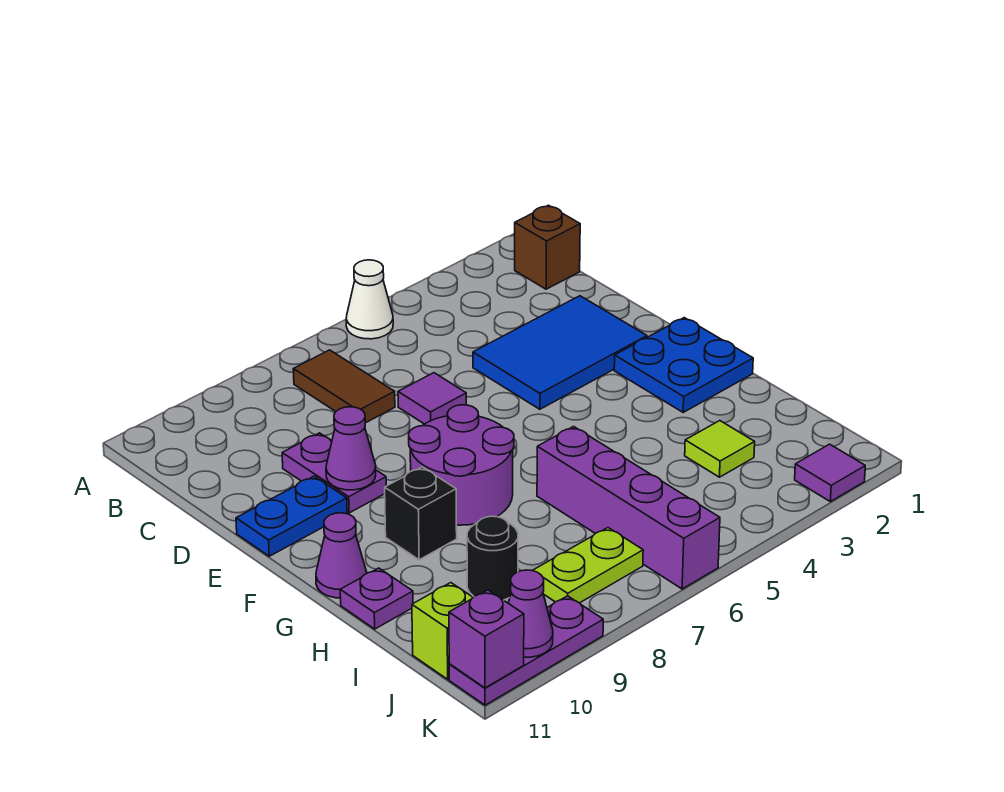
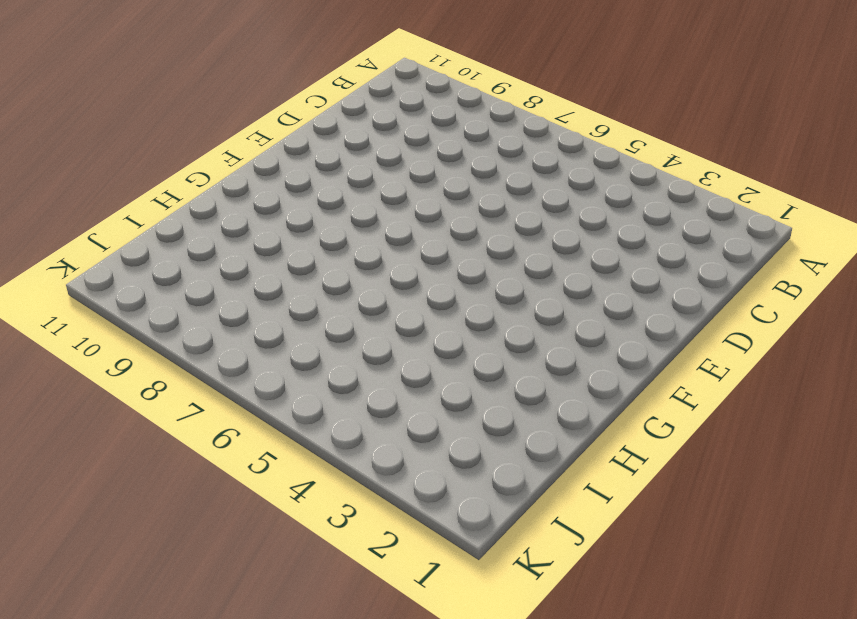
none -> white cone A5 level 1
none -> brown brick B1 level 1
none -> brown tile B7:C7 level 1

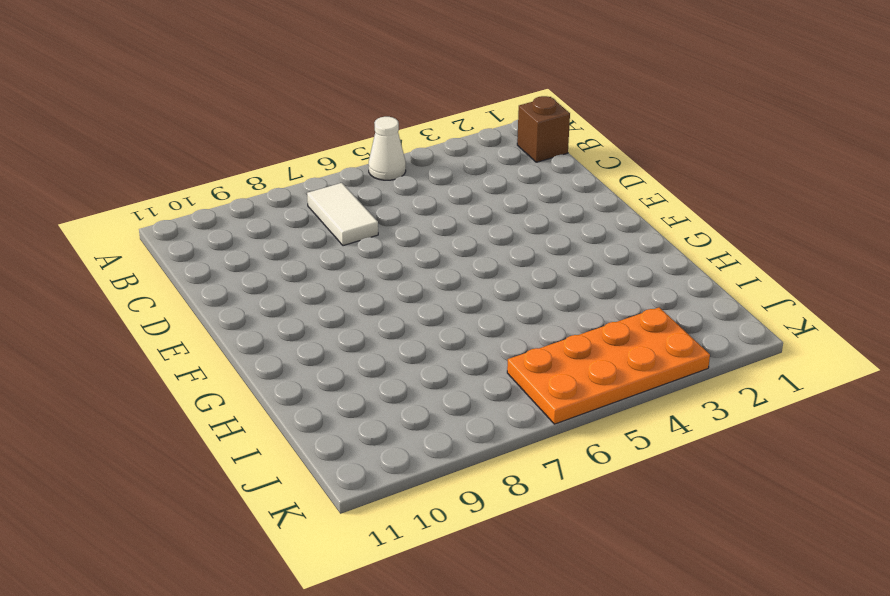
white tile B7:C7 level 1 -> brown tile B7:C7 level 1
orange plate J3:K6 level 1 -> purple brick H6:K6 level 1
none -> blue tile D2:E4 level 1
none -> purple tile D6 level 1
none -> purple plate D9:E9 level 1

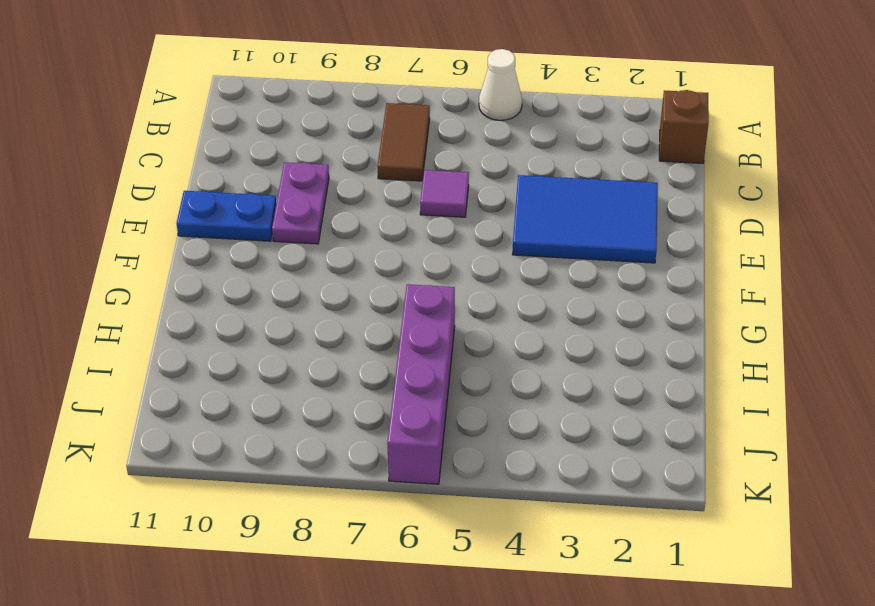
none -> blue plate F1:G2 level 1
none -> purple round brick F7:G8 level 1
none -> black brick G9 level 1

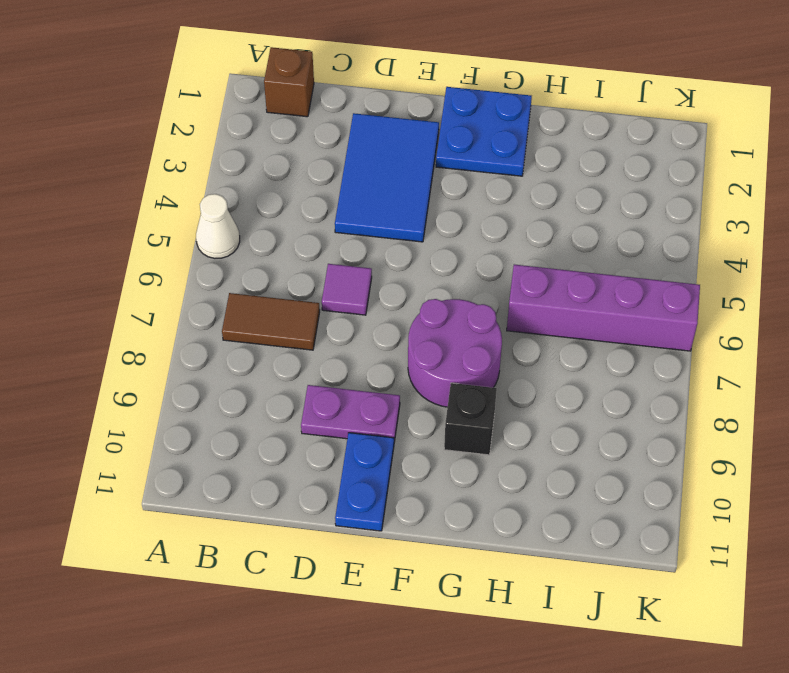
none -> purple cone G11 level 1
none -> purple plate H11 level 1
none -> lime tile I3 level 1

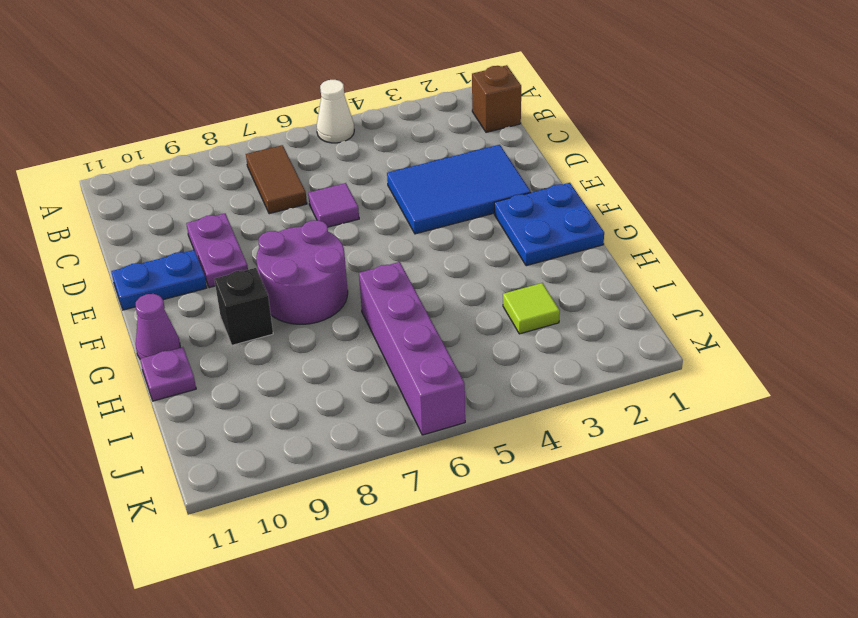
none -> black round brick I9 level 1
none -> lime plate J7:J8 level 1
none -> lime brick J11 level 1

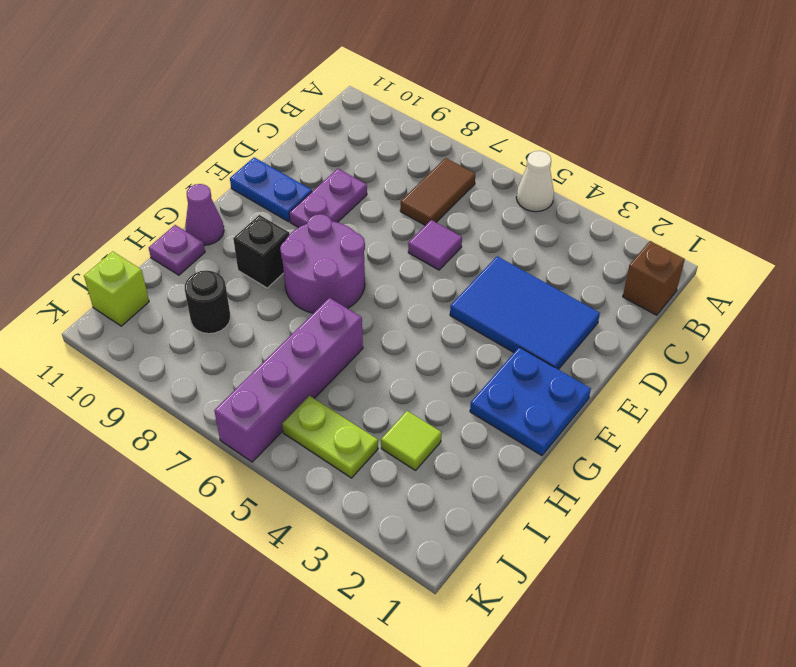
lime plate J4:J5 level 1 -> lime plate J7:J8 level 1
none -> purple tile K2 level 1
none -> purple plate K9:K11 level 1
none -> purple cone E9 level 2

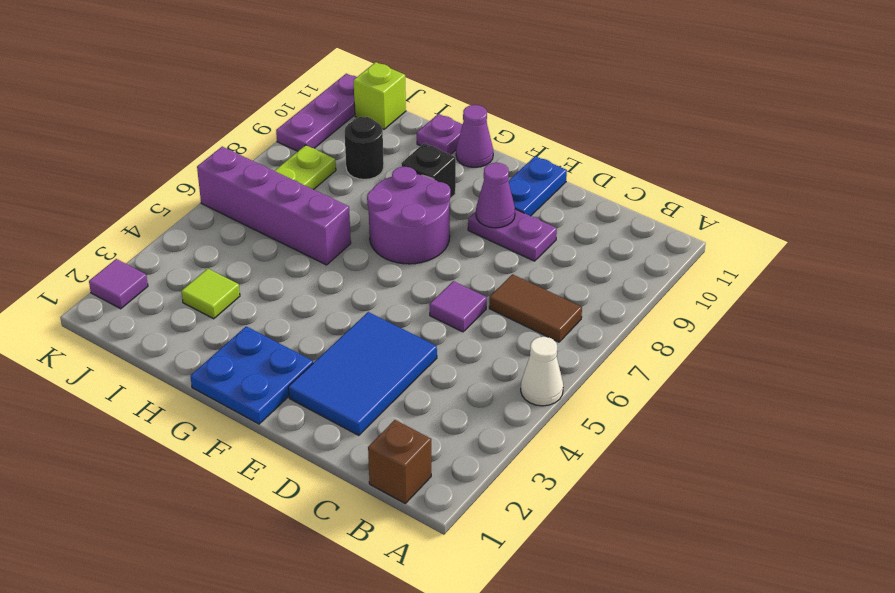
none -> purple cone K10 level 2
none -> purple brick K11 level 2

